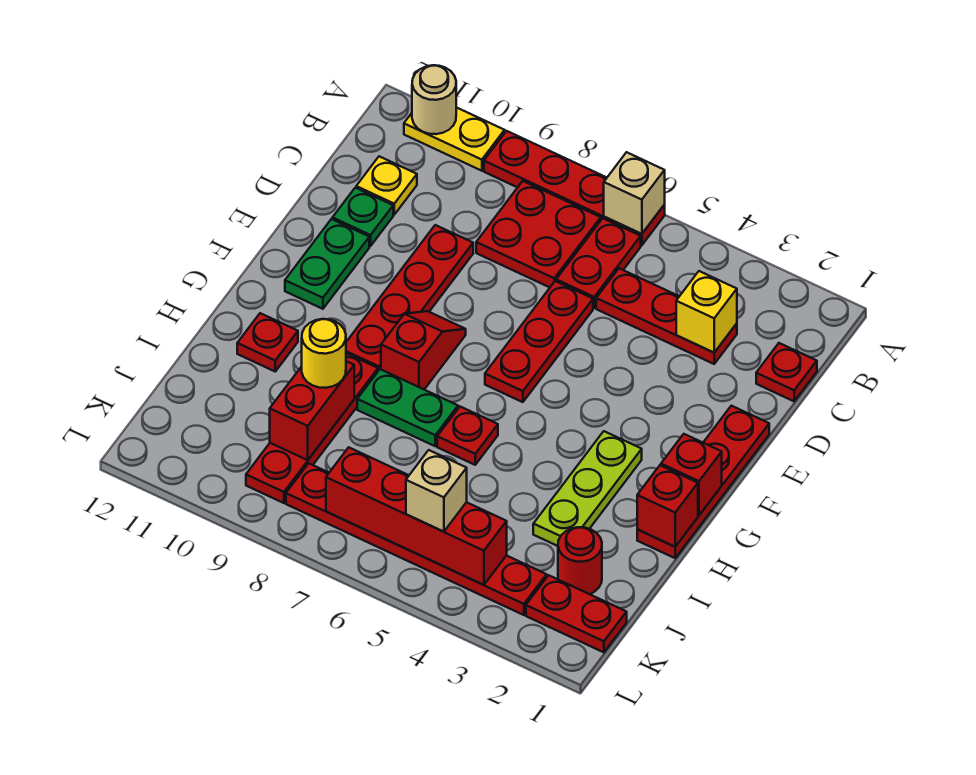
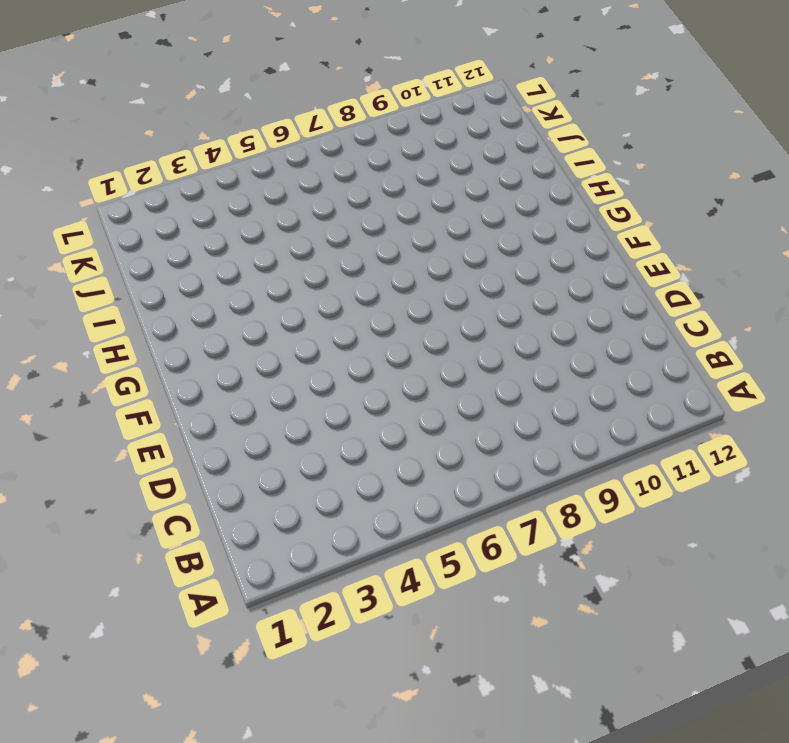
none -> red plate A6:A9 level 1
none -> yellow plate A10:A11 level 1
none -> red plate B6:C6 level 1
none -> red plate B7:C8 level 1

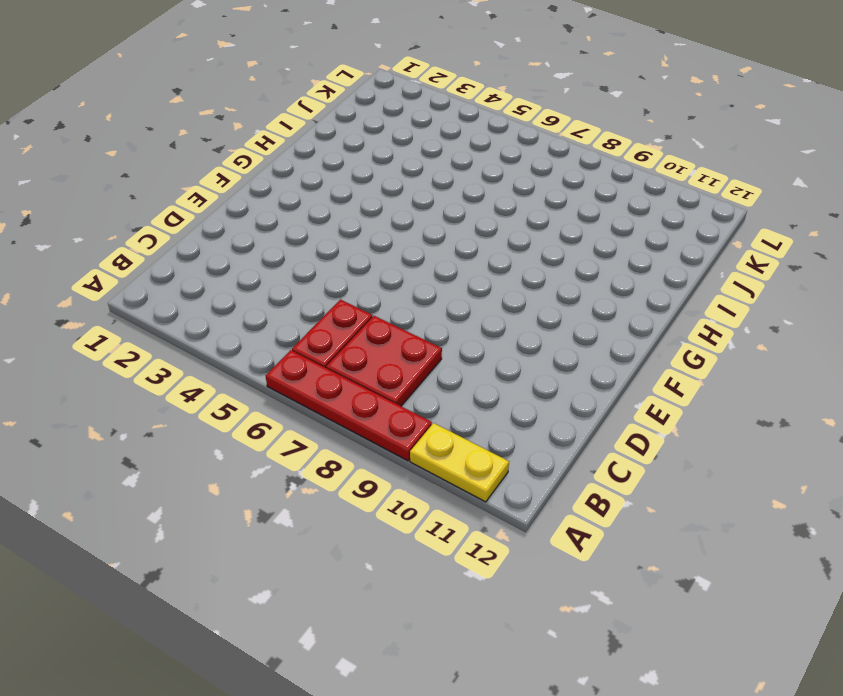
none -> red plate C1 level 1
none -> red plate C3:C5 level 1
none -> yellow plate C11 level 1
none -> red plate D6:F6 level 1

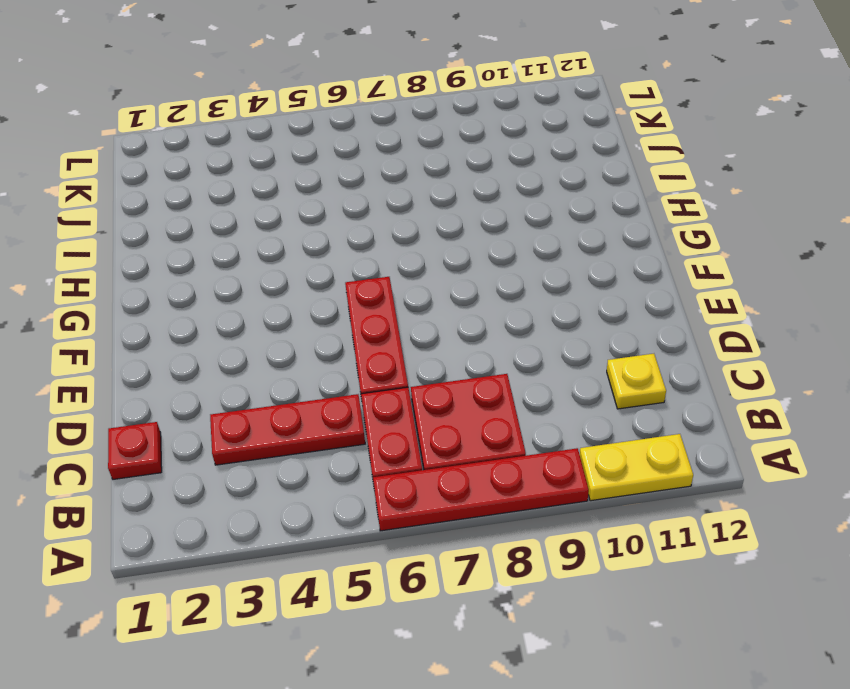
none -> red plate D9:G9 level 1
none -> green plate D11 level 1
none -> red plate E1:H1 level 1
none -> green plate E11:F11 level 1

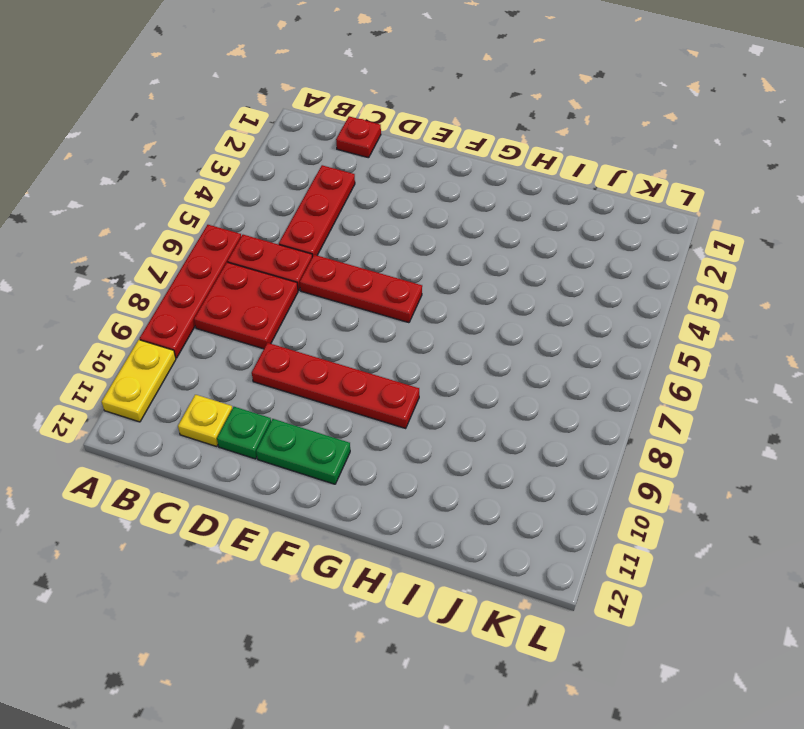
none -> red plate E1:H1 level 1
none -> red slope F8:G8 level 1 top G
none -> lime plate G3:I3 level 1
none -> red plate H6 level 1

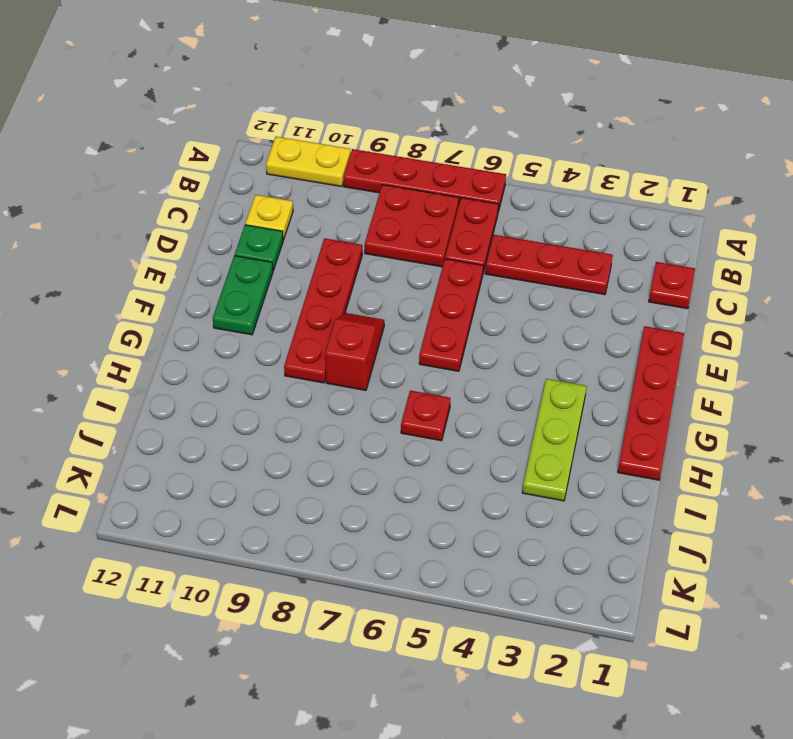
none -> green plate H7:H8 level 1
none -> red plate H9:K9 level 1
none -> red plate H11 level 1
none -> red round brick J2 level 1

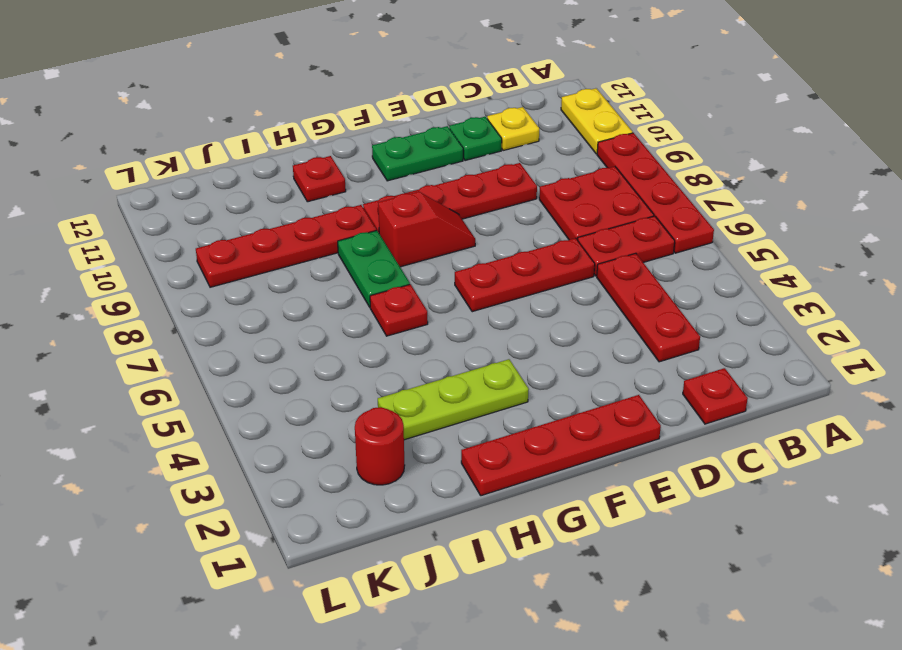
none -> red plate K1:K2 level 1
none -> red plate K3:K8 level 1
none -> tan brick A6 level 2
none -> tan round brick A11 level 2

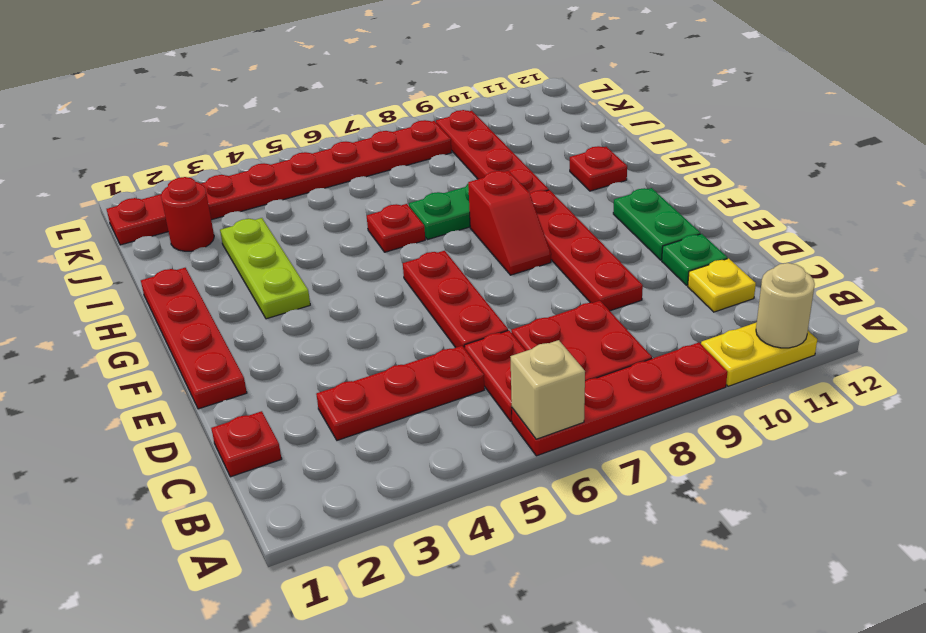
none -> yellow brick C3 level 2
none -> red brick G1 level 2
none -> red brick H1 level 2
none -> red brick I9:J9 level 2

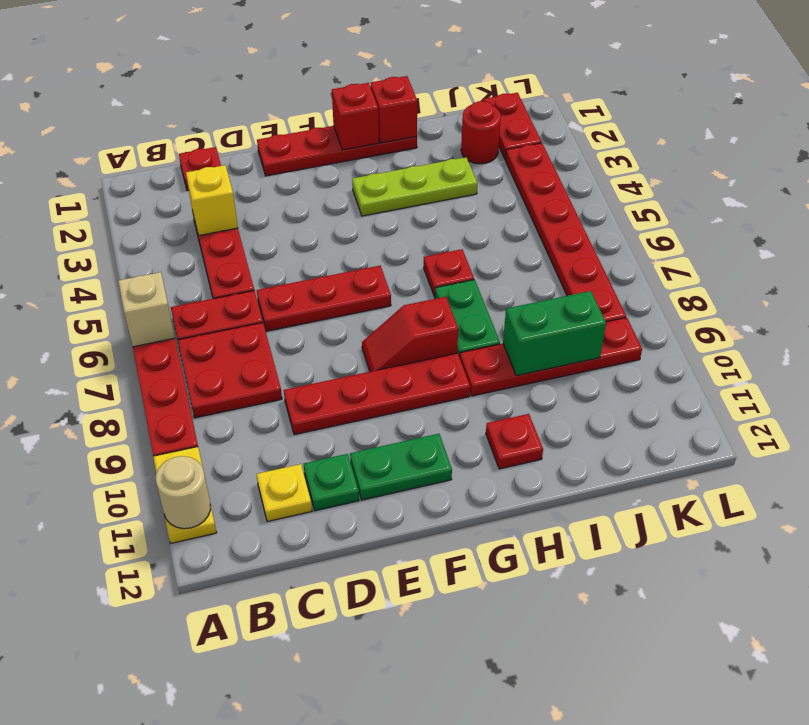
green brick I9:J9 level 2 -> red brick I9:J9 level 2
none -> red brick K4:K7 level 2
none -> yellow round brick I9 level 3
none -> tan brick K5 level 3

